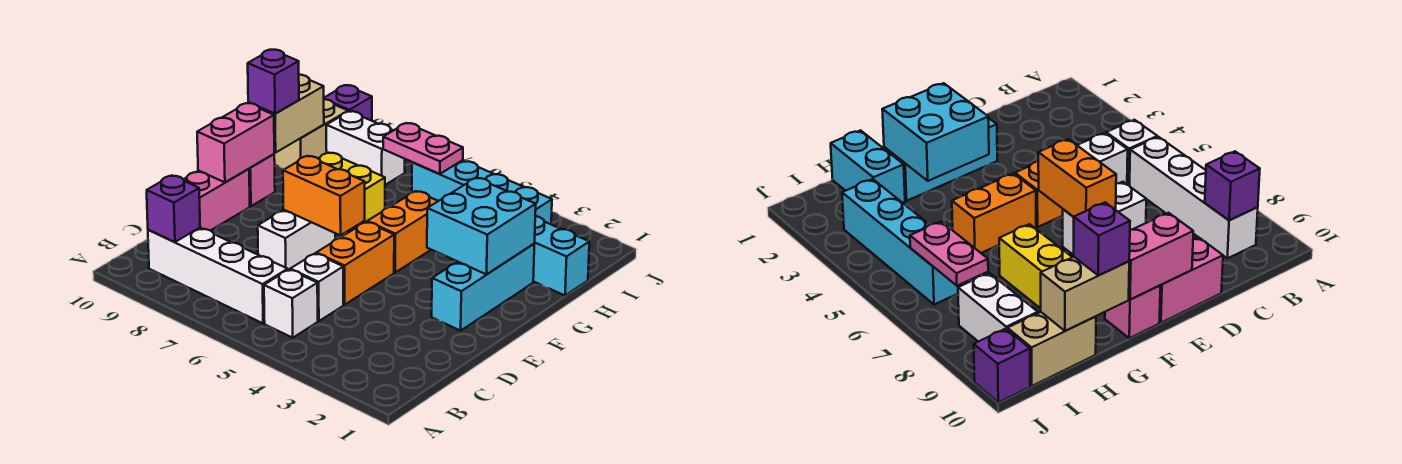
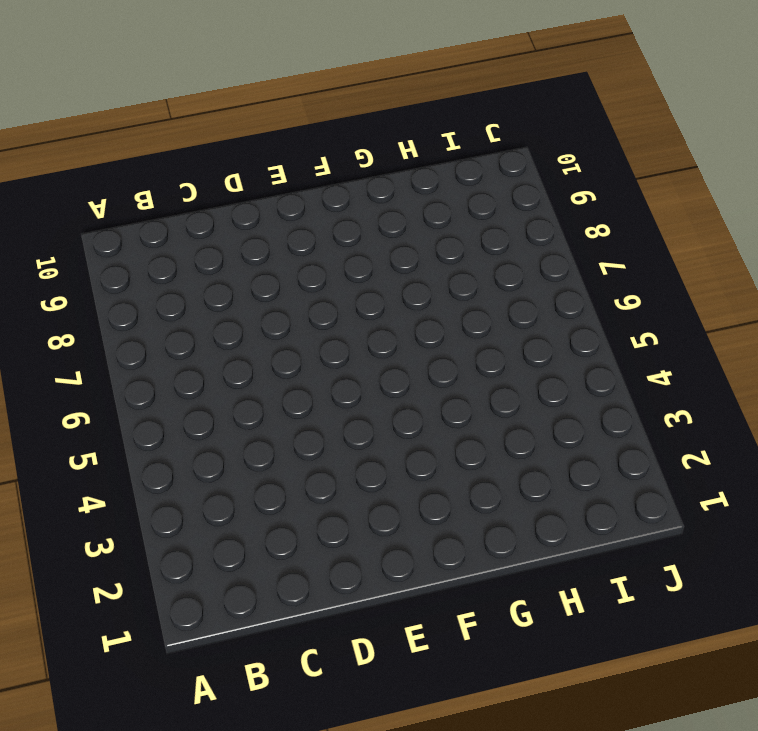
none -> white brick B5 level 1
none -> white brick B6:B9 level 1
none -> white brick C5 level 1

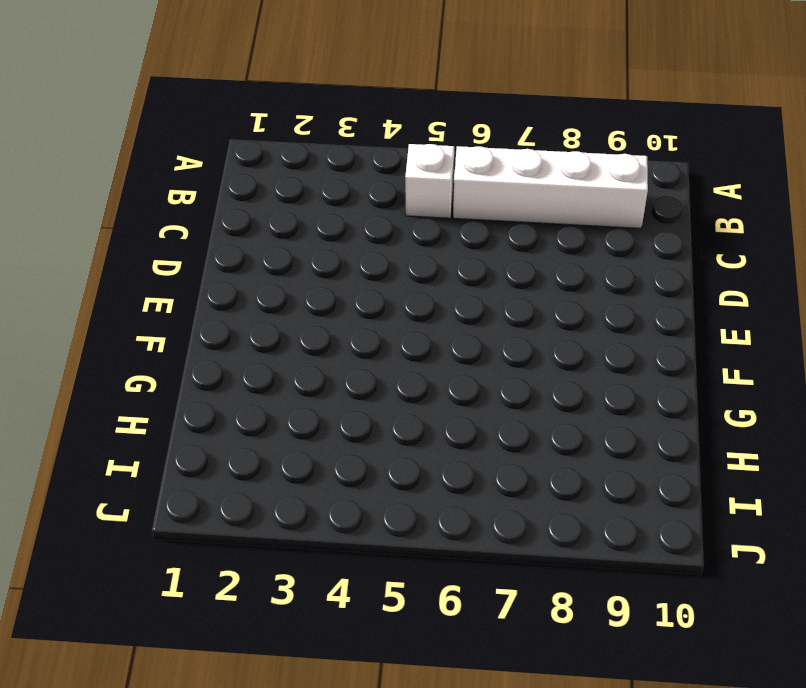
none -> white brick C5 level 1
none -> orange brick D5:E5 level 1
none -> white brick D7:E7 level 1

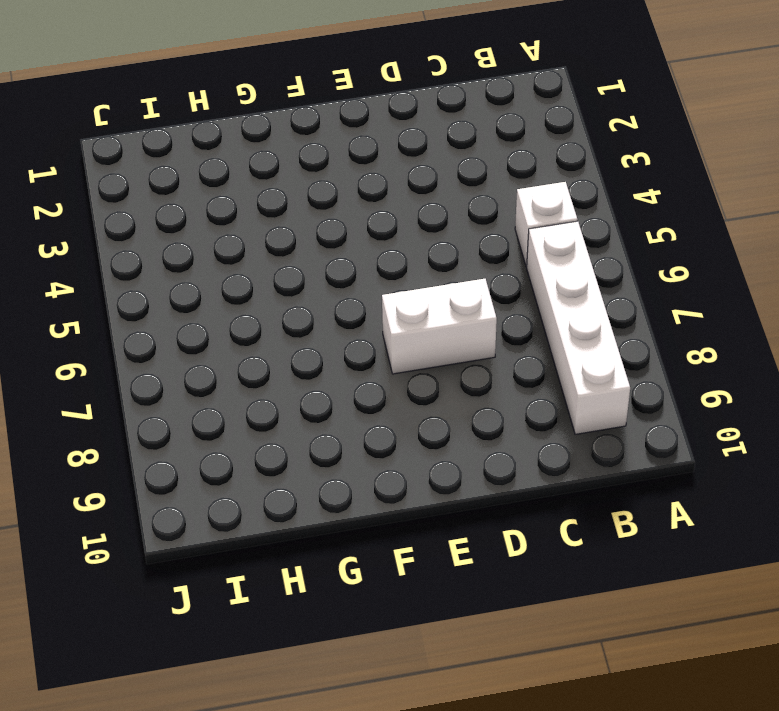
none -> white brick C5 level 1
none -> orange brick D5:E5 level 1
none -> pink brick D10:E10 level 1

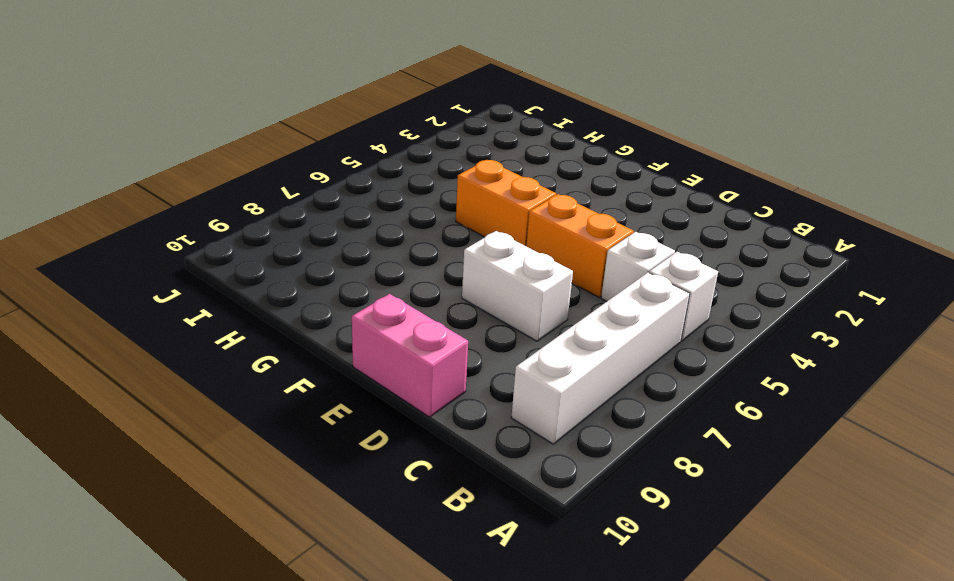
none -> cyan brick E2:G2 level 1
none -> pink brick F10 level 1
none -> yellow brick G7:G8 level 1

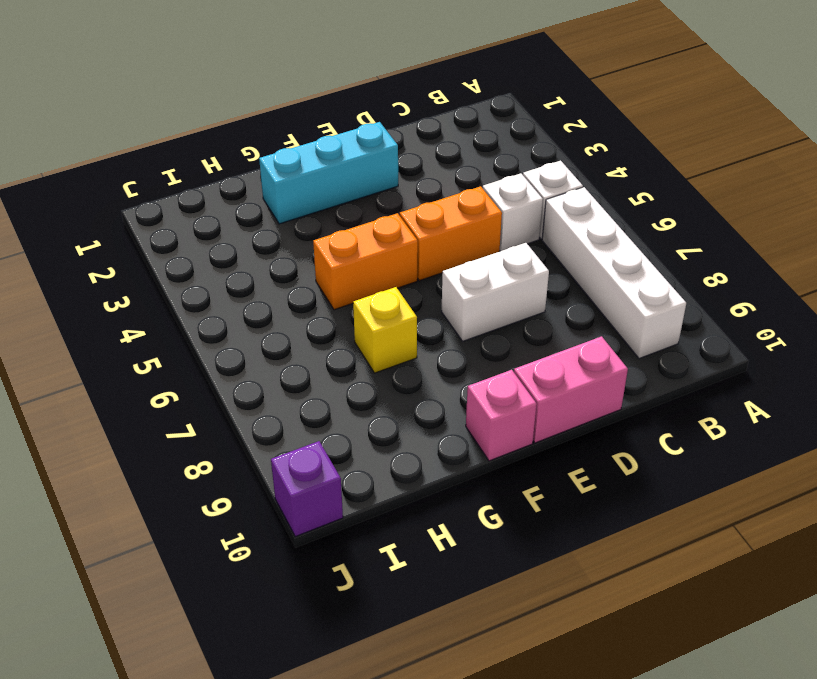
yellow brick G7 level 1 -> yellow brick G7:G8 level 1
none -> cyan brick H1:H2 level 1
none -> tan brick H10:I10 level 1
none -> cyan brick I3:I6 level 1

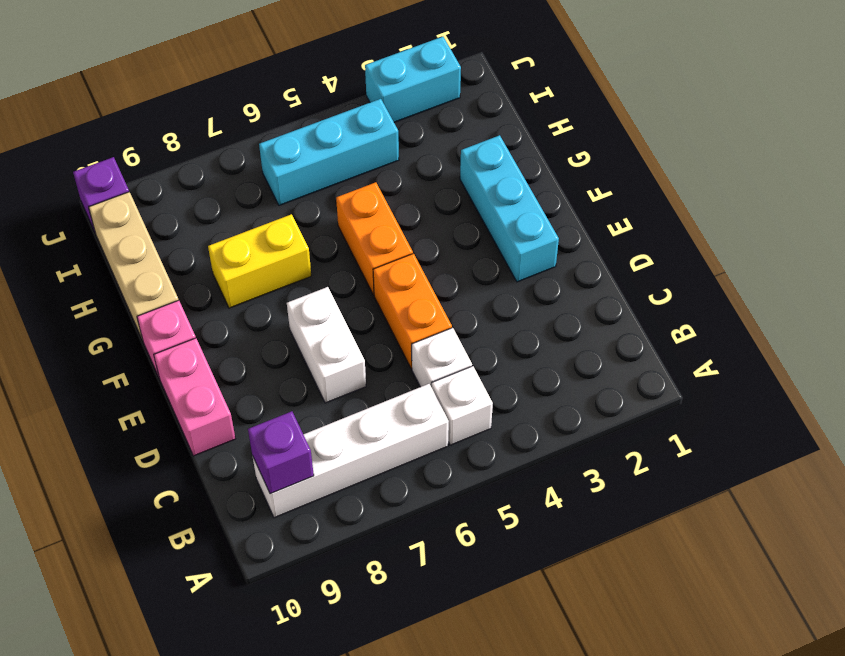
tan brick G10:I10 level 1 -> tan brick H10:I10 level 1
cyan brick I4:I6 level 1 -> cyan brick I3:I6 level 1
cyan brick J2:J3 level 1 -> cyan brick H1:H2 level 1
none -> white brick I8:I9 level 1
none -> orange brick E6:E7 level 2
none -> pink brick E10:F10 level 2

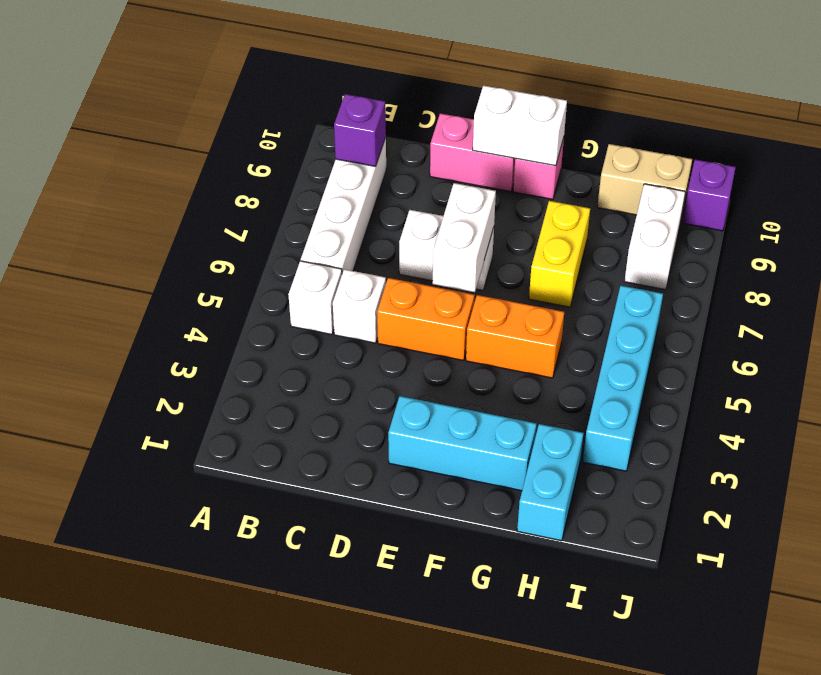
white brick E6:E7 level 2 -> orange brick E6:E7 level 2
white brick E10:F10 level 2 -> pink brick E10:F10 level 2
none -> cyan brick F2:G3 level 2
none -> tan brick G10:H10 level 2
none -> pink plate I6:I7 level 2

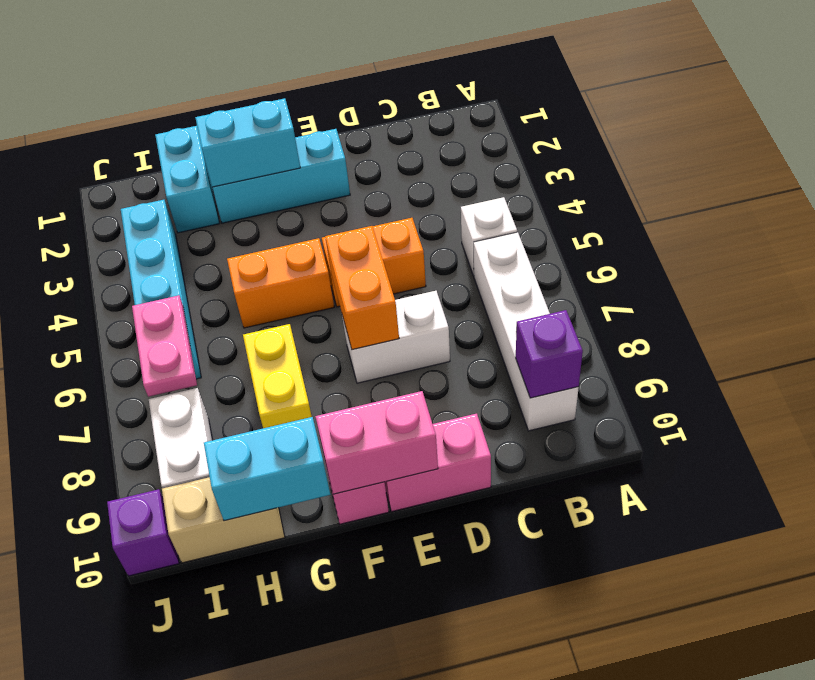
cyan brick F2:G2 level 2 -> cyan brick F2:G3 level 2
cyan brick G10:H10 level 2 -> tan brick G10:H10 level 2
none -> white brick C5 level 1
none -> purple brick G10 level 3

